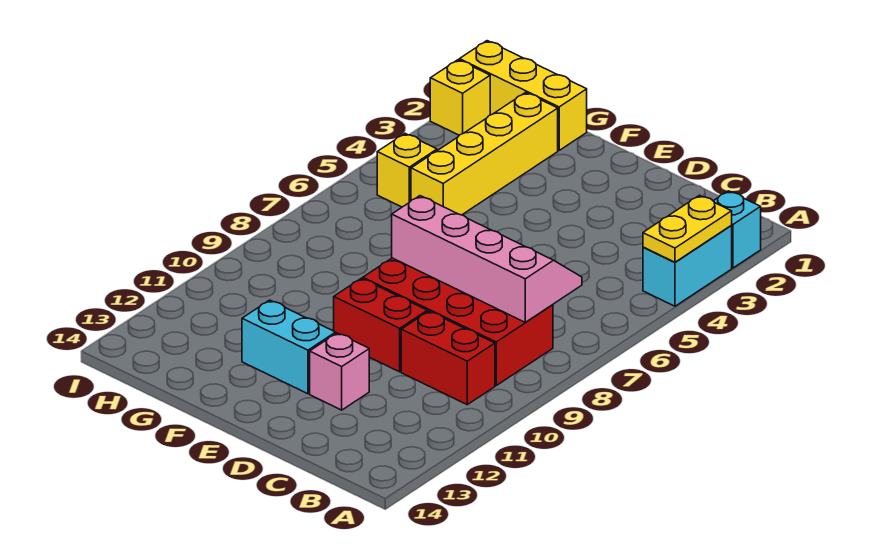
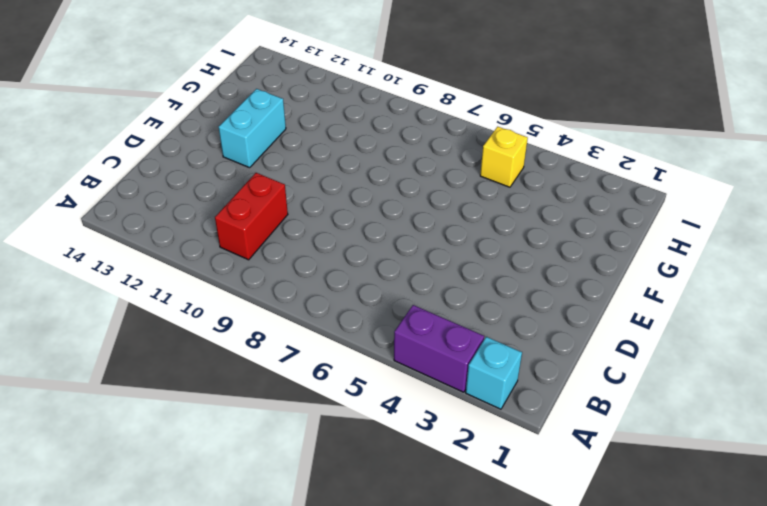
purple brick A3:A4 level 1 -> cyan brick A3:A4 level 1
none -> red brick B8:E9 level 1
none -> red brick D10:E10 level 1
none -> pink brick D12 level 1

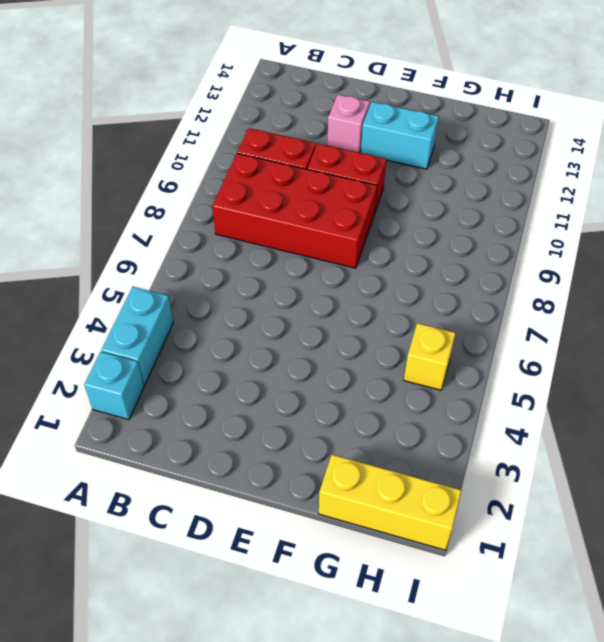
none -> yellow brick G2:G5 level 1
none -> yellow brick I2 level 1
none -> yellow plate A3:A4 level 2

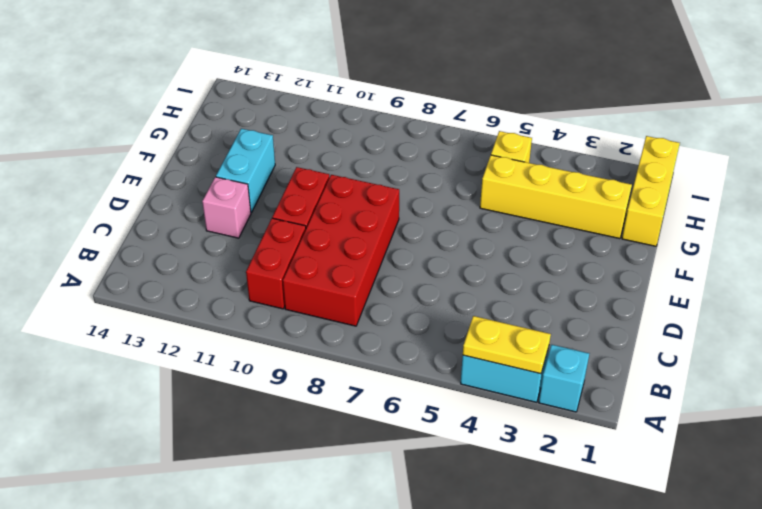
none -> yellow brick I2 level 1
none -> pink slope B7:E8 level 2 top 8

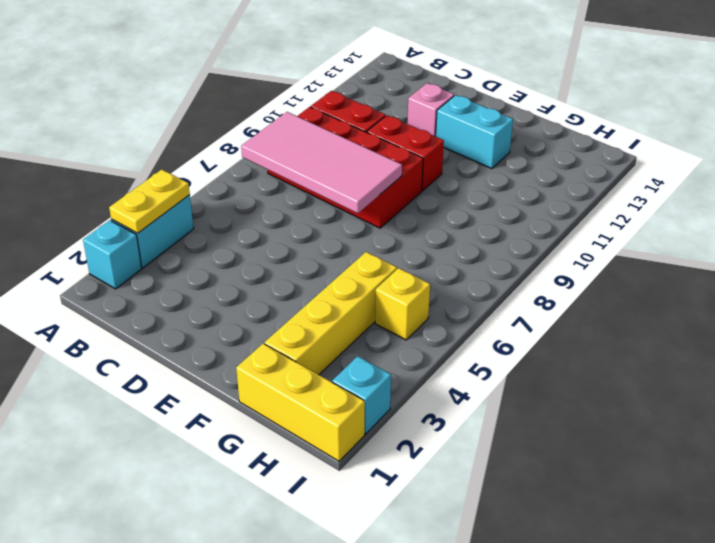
pink tile B7:E8 level 2 -> pink slope B7:E8 level 2 top 8
cyan brick I2 level 1 -> yellow brick I2 level 1

